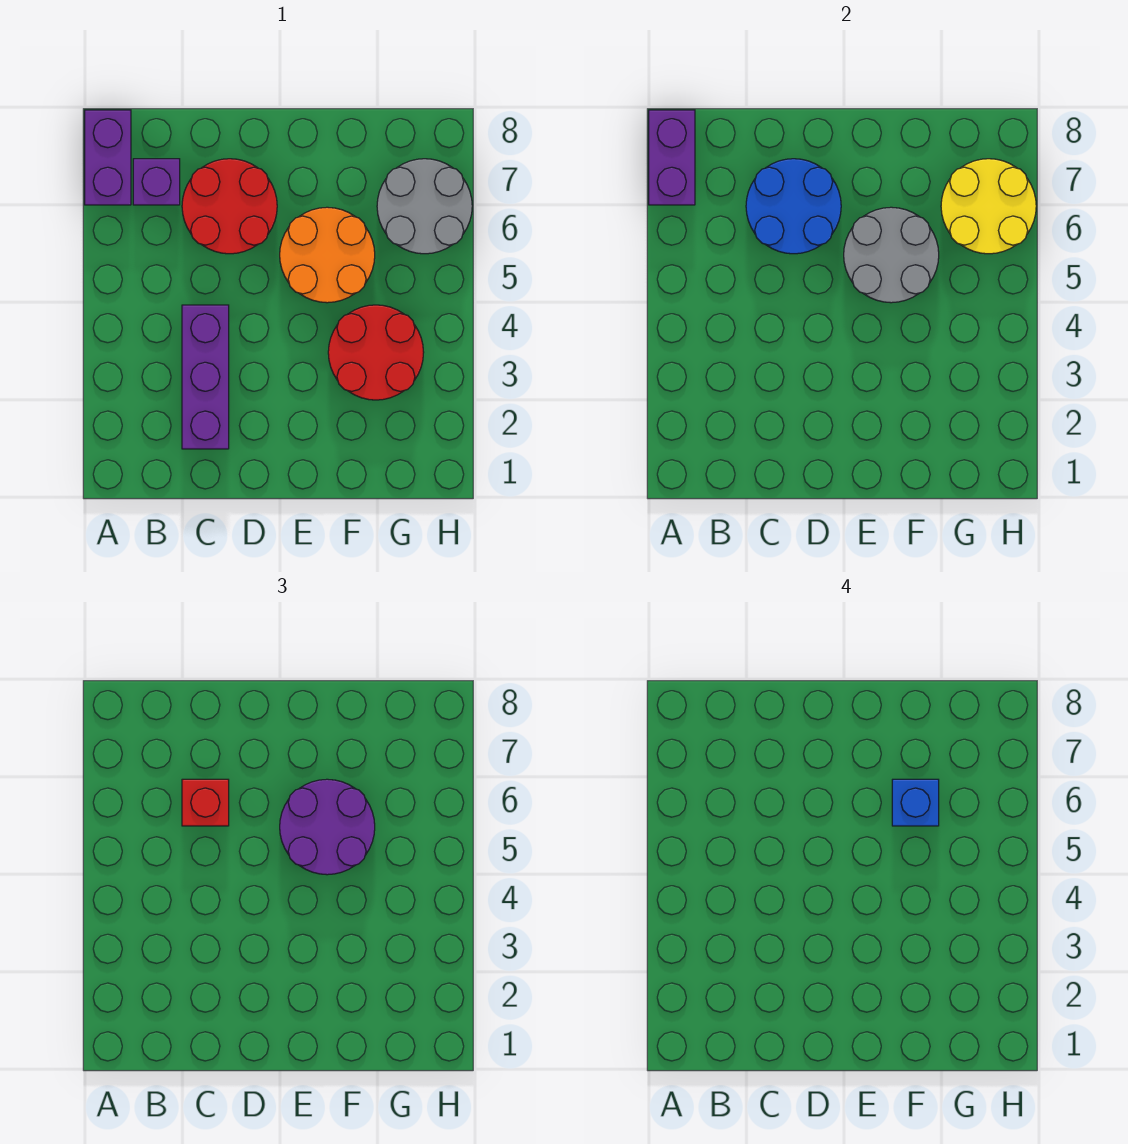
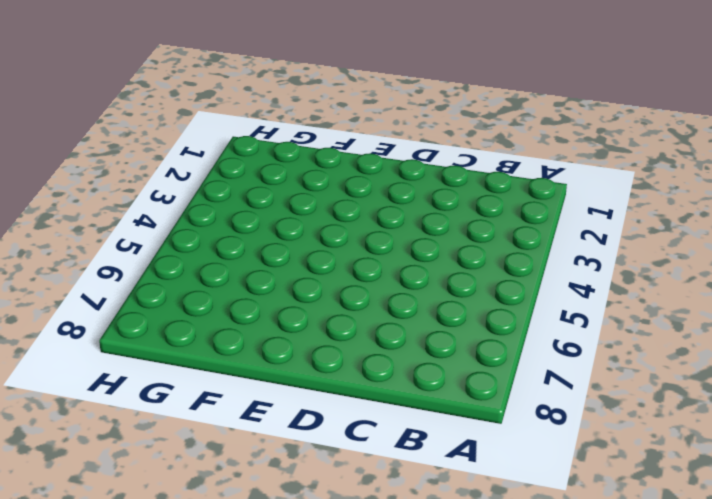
none -> purple brick A7:A8 level 1
none -> purple brick B7 level 1
none -> purple brick C2:C4 level 1

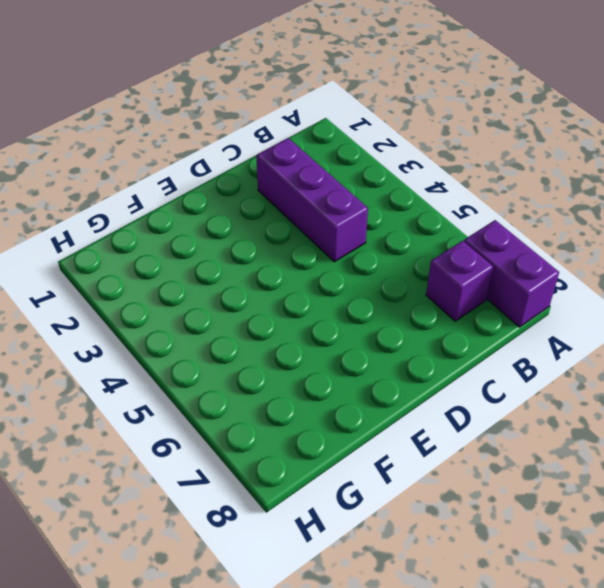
none -> red round brick C6:D7 level 1
none -> orange round brick E5:F6 level 1
none -> red round brick F3:G4 level 1

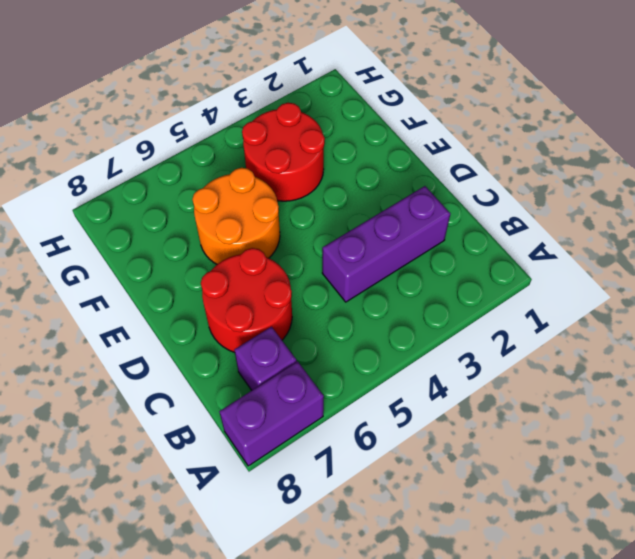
none -> grey round brick G6:H7 level 1
none -> purple brick A7:A8 level 2
none -> blue round brick C6:D7 level 2

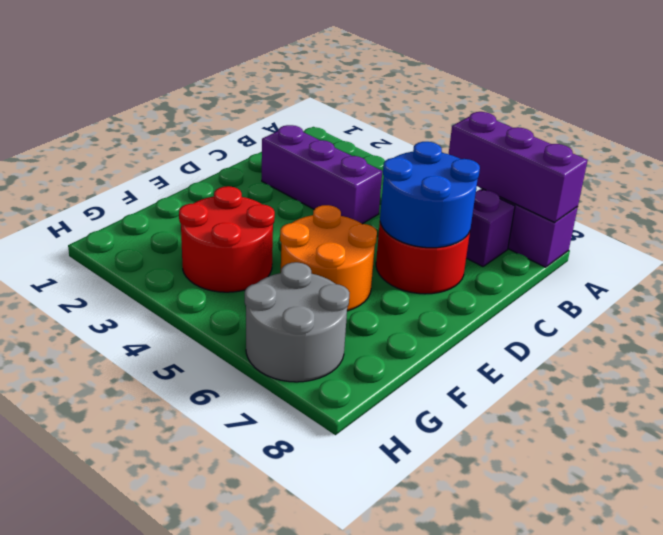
purple brick A6:A8 level 2 -> purple brick A7:A8 level 2
none -> grey round brick E5:F6 level 2
none -> yellow round brick G6:H7 level 2
none -> red brick C6 level 3

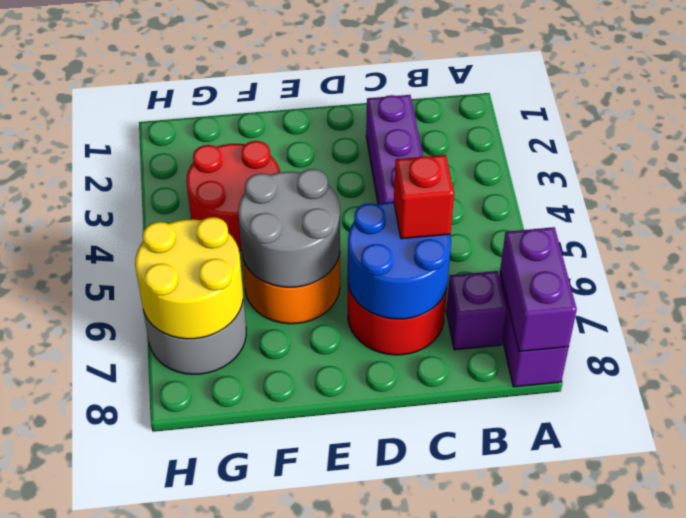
none -> purple round brick E5:F6 level 3
none -> blue brick F6 level 4

